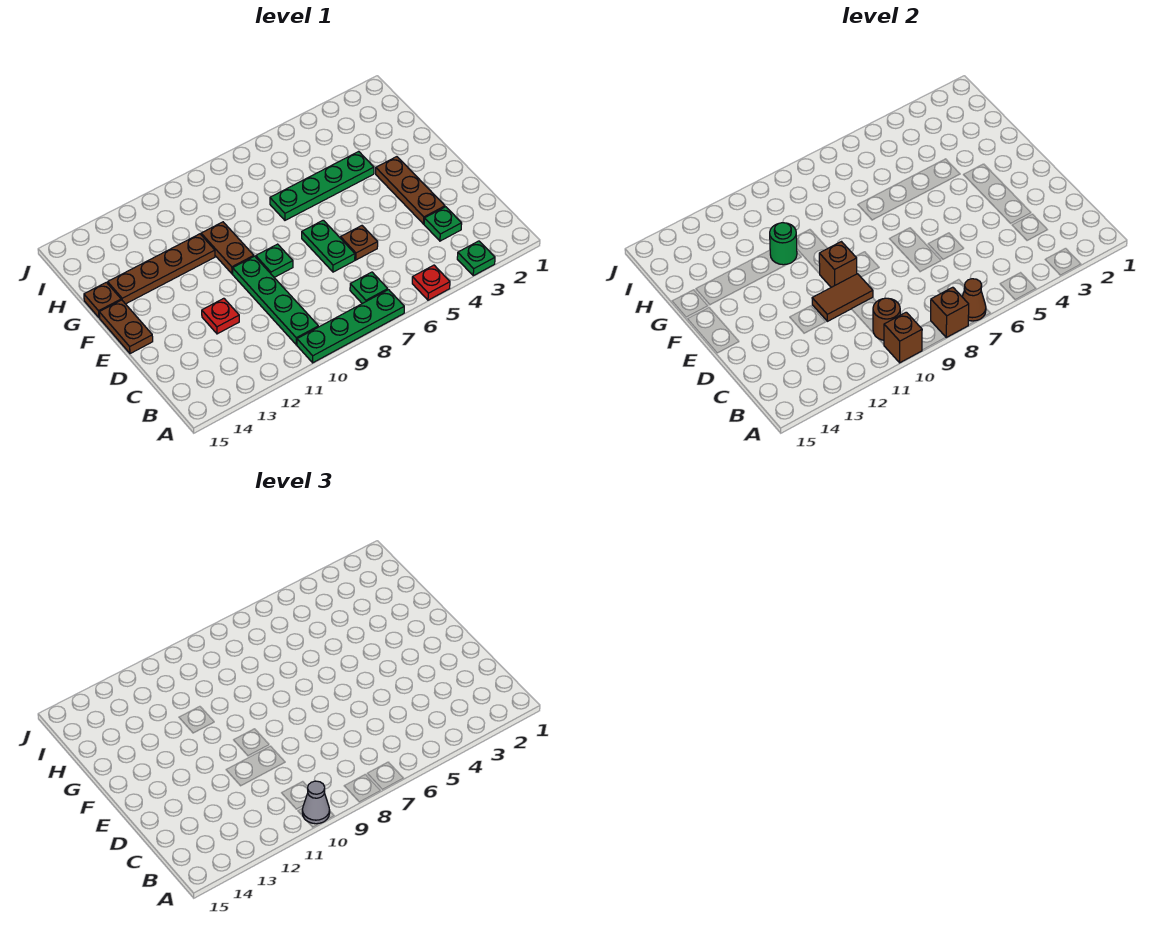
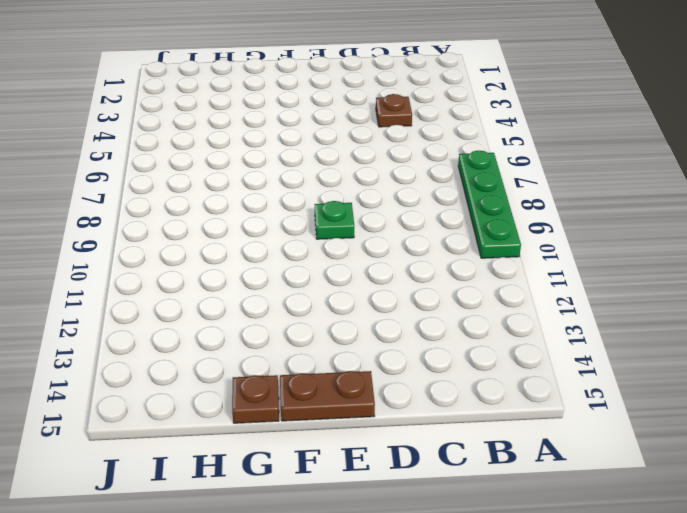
brown plate C4 level 1 -> brown plate D6 level 1
none -> green plate A3 level 1
none -> red plate A5 level 1
none -> green plate B7 level 1

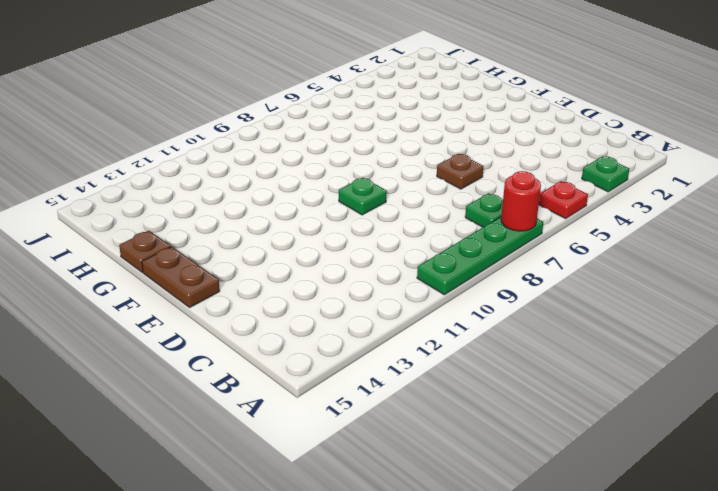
red round brick A7 level 2 -> brown cone A7 level 2
none -> green plate B10:E10 level 1
none -> green plate C3 level 1
none -> brown plate D3:F3 level 1

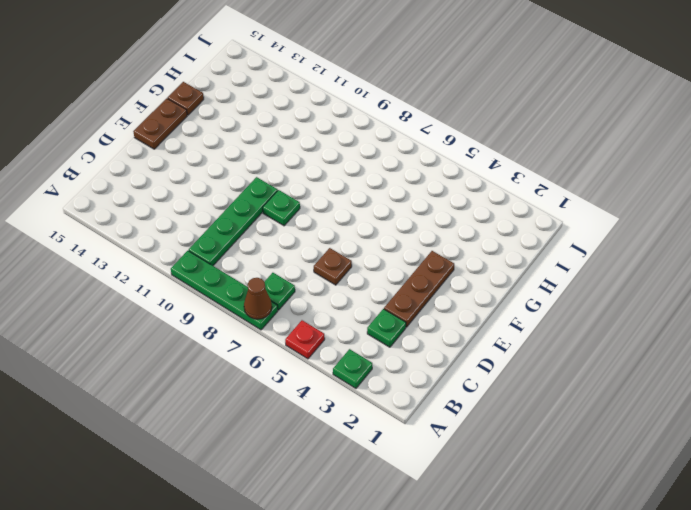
none -> green plate D7:E7 level 1
none -> red plate D12 level 1
none -> brown plate F10:G10 level 1

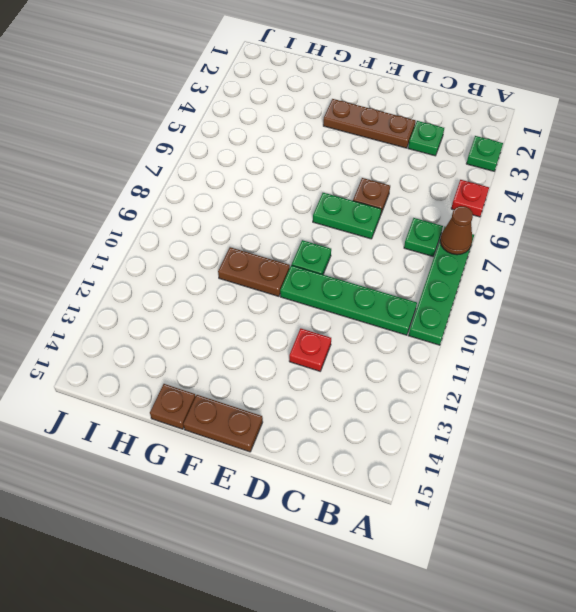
none -> green plate G4:G7 level 1
none -> brown plate G11:G14 level 1
none -> brown brick A8 level 2

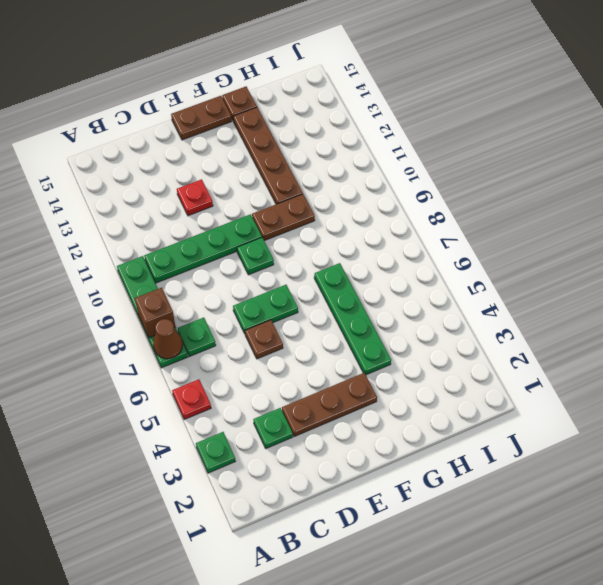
none -> brown brick A10 level 2
none -> brown round brick B10 level 2
none -> brown tile D10:D11 level 2

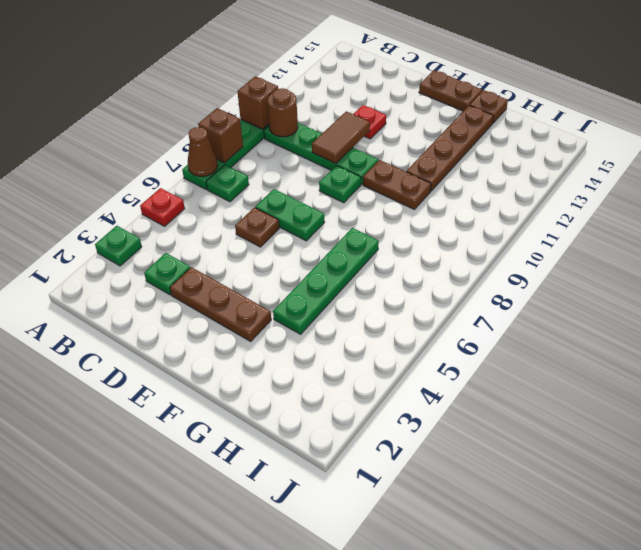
none -> brown brick E10 level 2
none -> green round brick G11 level 2
none -> grey cone A10 level 3

